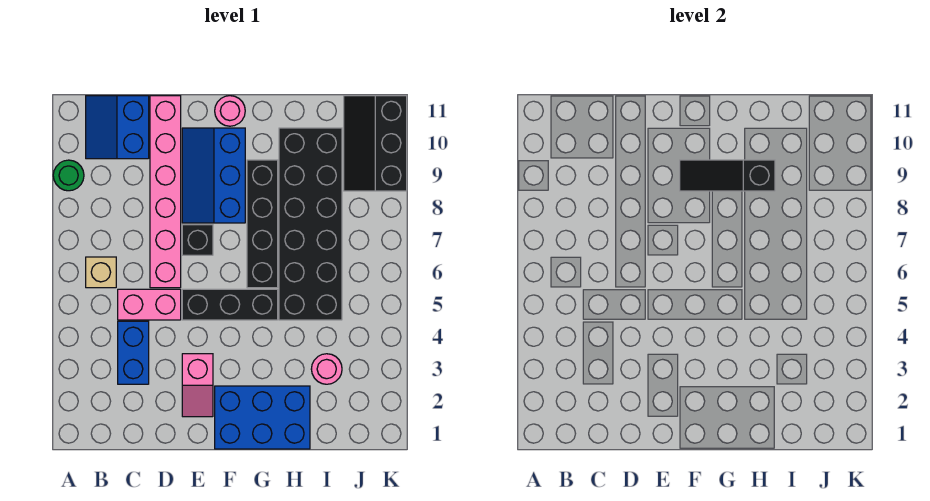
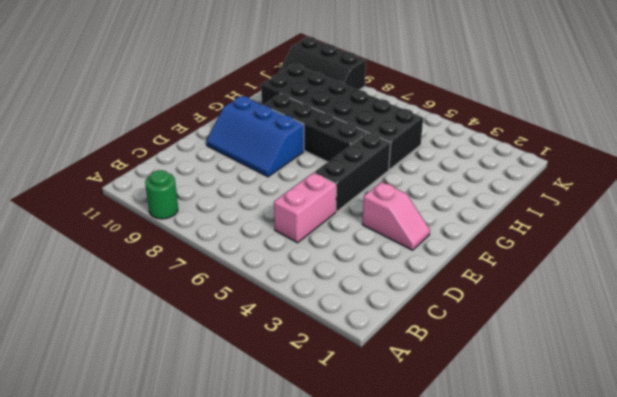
none -> tan brick B6 level 1
none -> blue slope B10:C11 level 1 top C
none -> blue brick C3:C4 level 1

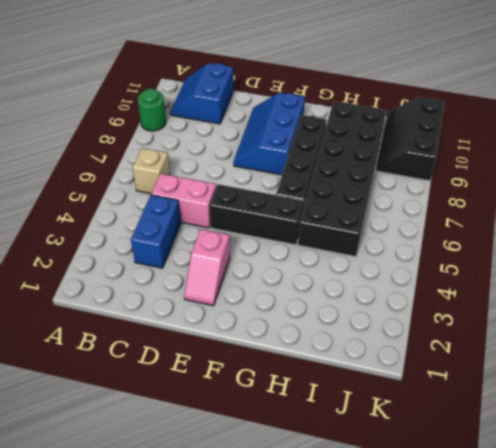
none -> pink brick D6:D11 level 1
none -> black brick E7 level 1
none -> blue brick F1:H2 level 1

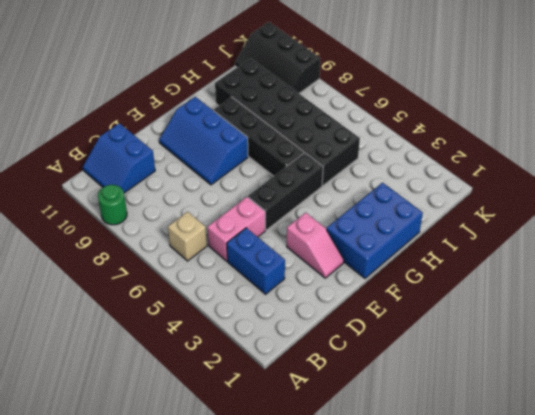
none -> pink brick D6:D11 level 1
none -> black brick E7 level 1
none -> pink round brick F11 level 1

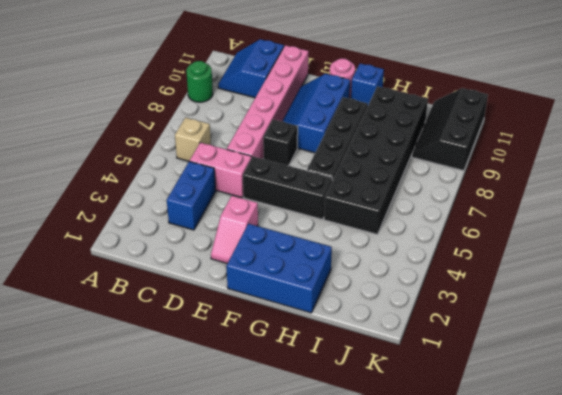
blue brick G11 level 1 -> none
none -> pink round brick I3 level 1
none -> black slope F9:H9 level 2 top H

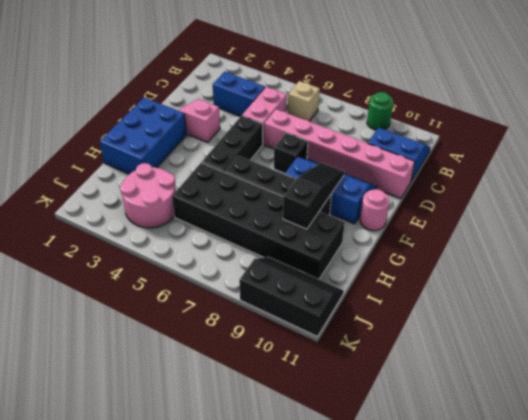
pink round brick I3:J4 level 1 -> pink round brick I3 level 1

